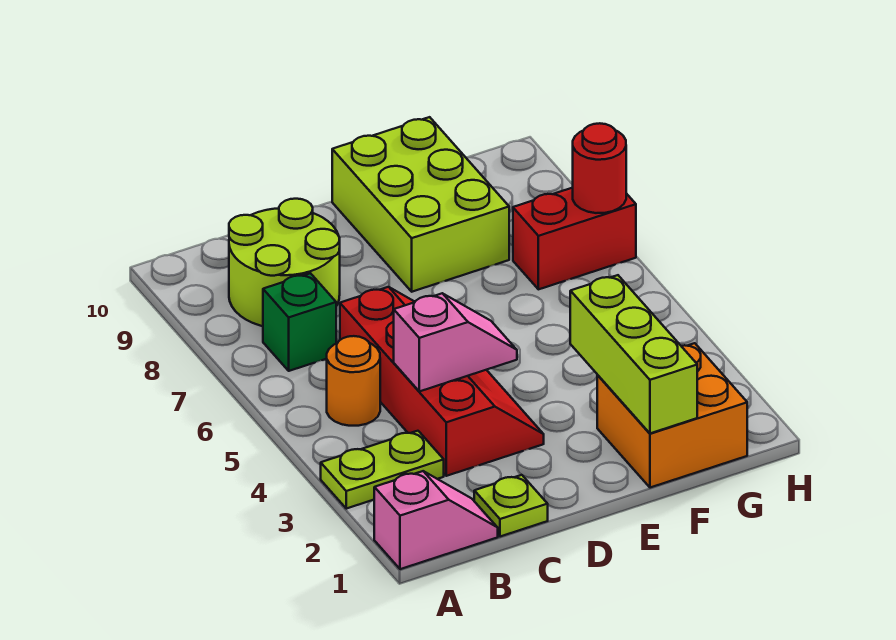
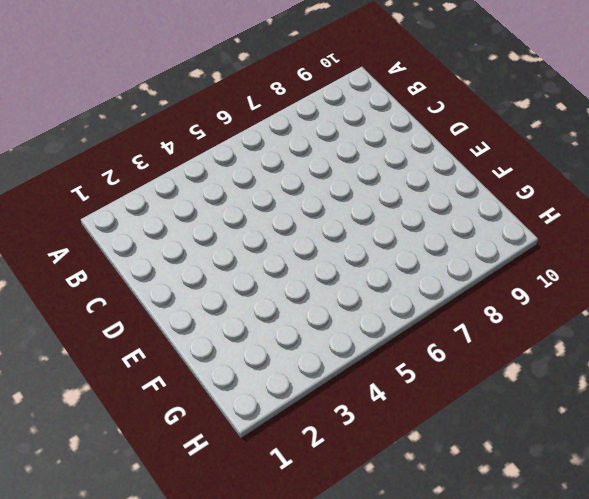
none -> pink slope A1:B1 level 1 top A
none -> lime plate A3:B3 level 1
none -> orange round brick B5 level 1

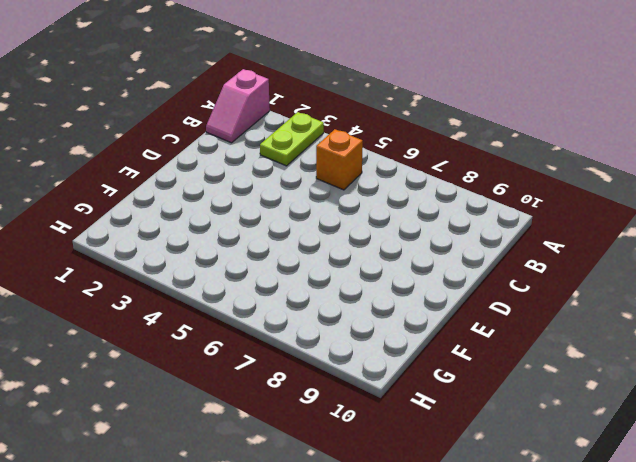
orange brick B5 level 1 -> orange round brick B5 level 1
none -> green brick B7 level 1
none -> lime round brick B8:C9 level 1
none -> lime plate C1 level 1

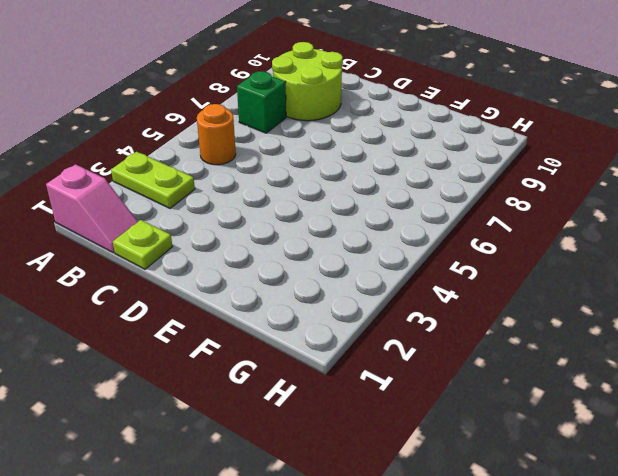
none -> red slope C3:D6 level 1 top C
none -> lime brick E8:F10 level 1
none -> orange brick F1:G2 level 1

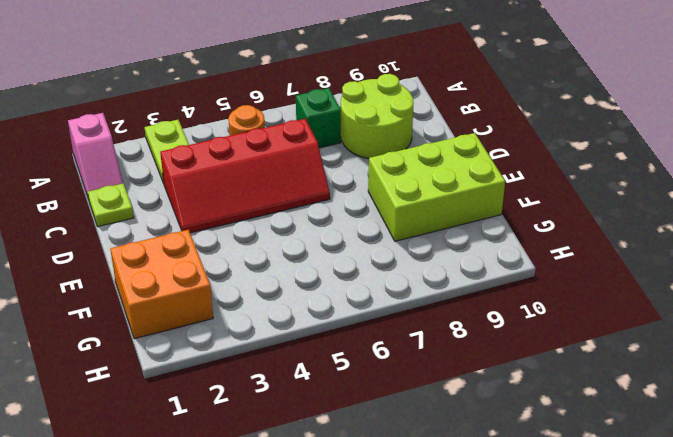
none -> red brick G7:H7 level 1
none -> pink slope C4:D4 level 2 top C
none -> lime brick F1:F3 level 2

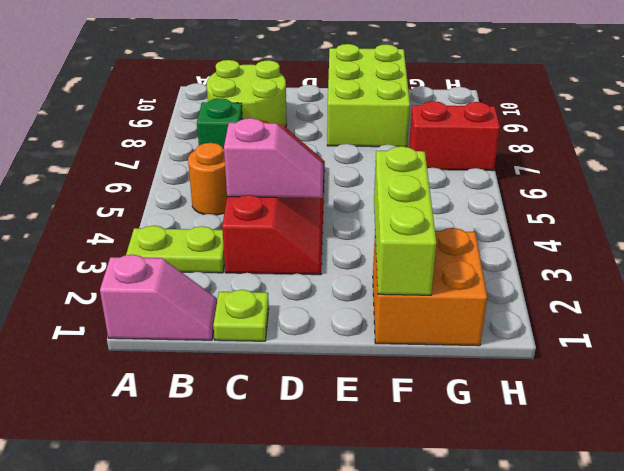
none -> red round brick H7 level 2

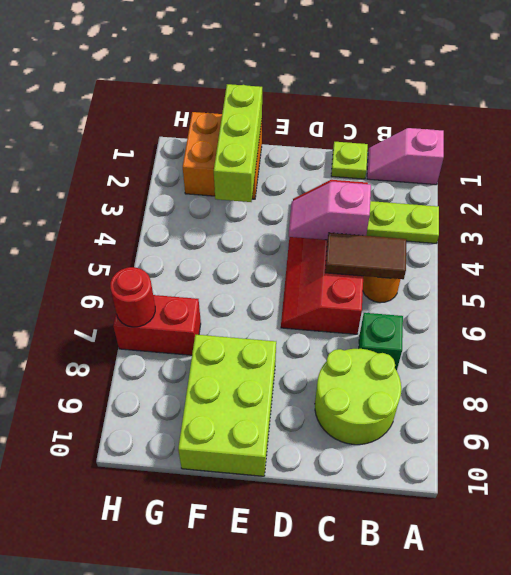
brown tile B5:C5 level 2 -> none

